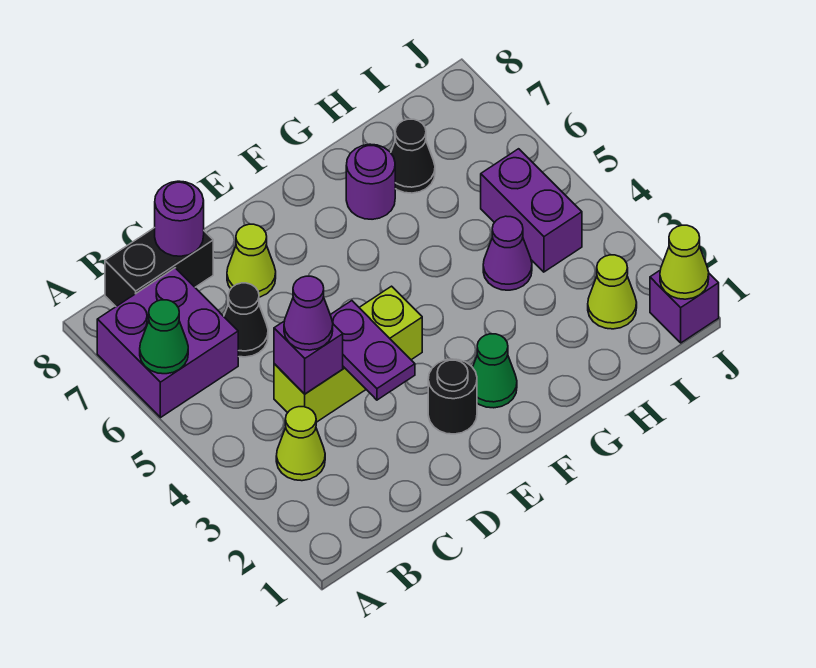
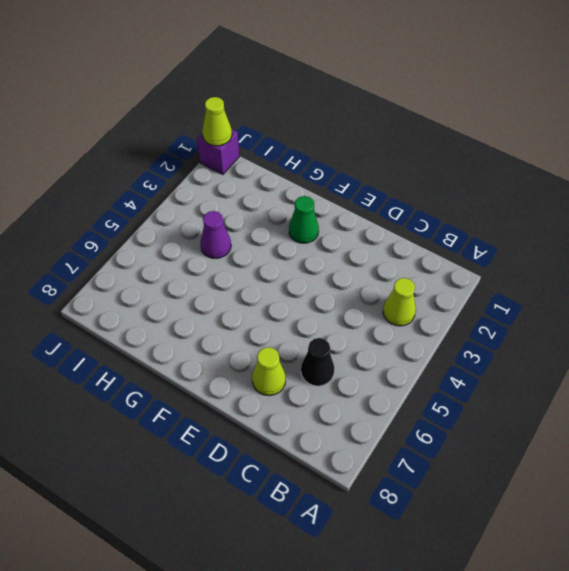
none -> purple brick A6:B7 level 1
none -> black brick B8:C8 level 1
none -> lime brick C4:E4 level 1

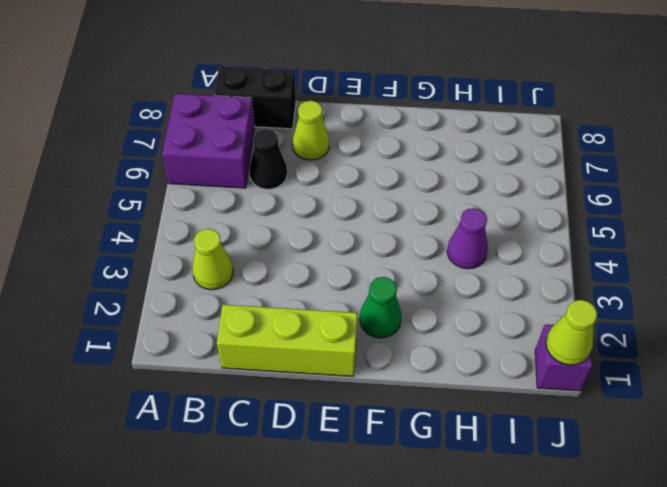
lime brick C1:E1 level 1 -> lime brick C4:E4 level 1
none -> black round brick E2 level 1
none -> purple round brick G7 level 1
none -> black cone H7 level 1

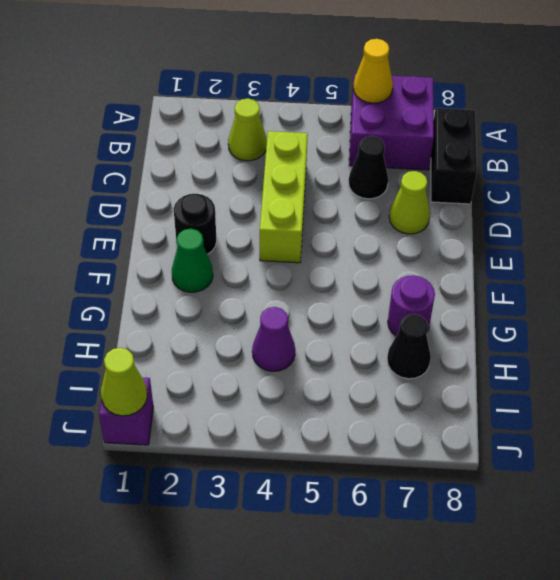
yellow cone A6 level 2 -> green cone A6 level 2
none -> lime cone I2 level 1
none -> purple brick I4:I5 level 1
none -> purple brick C4 level 2

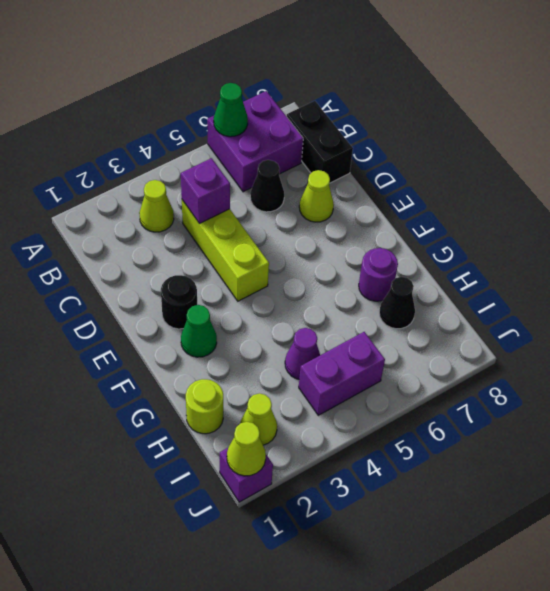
lime round brick H1 level 1 -> none
none -> purple round brick C8 level 2
none -> purple plate D3:D4 level 2
none -> purple cone C4 level 3

